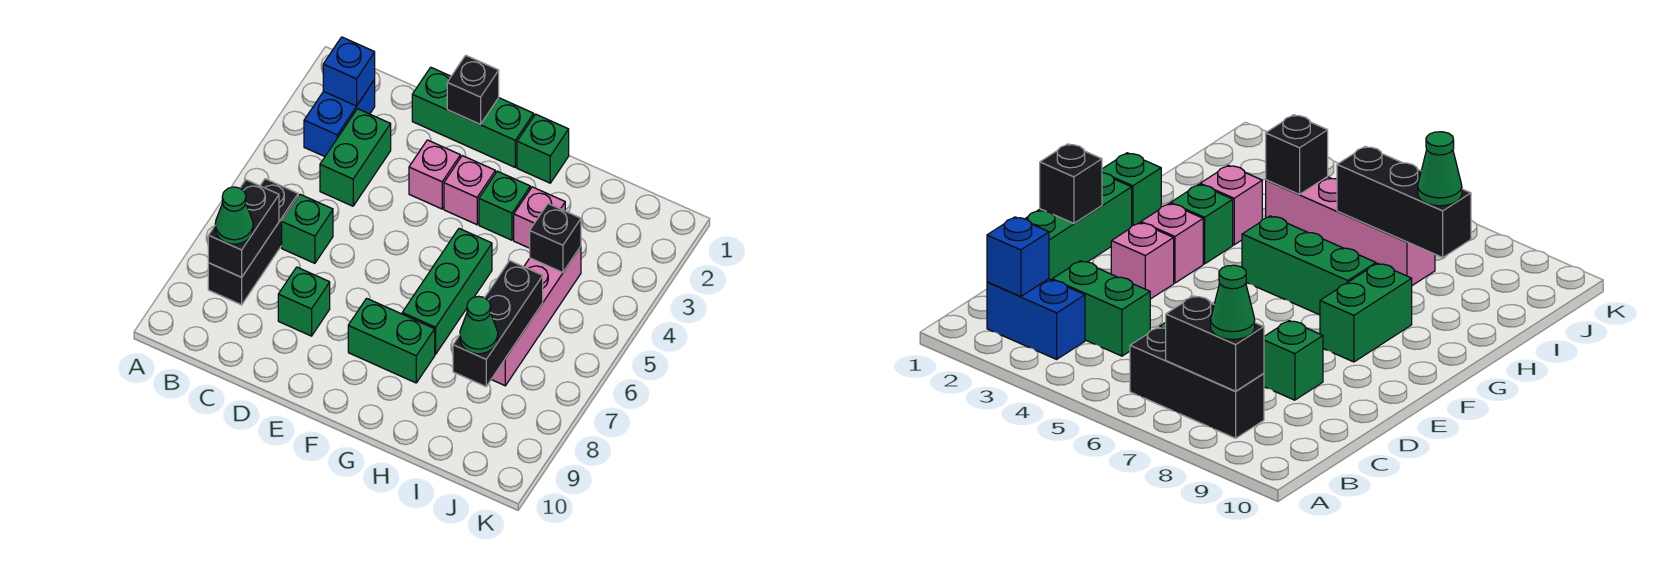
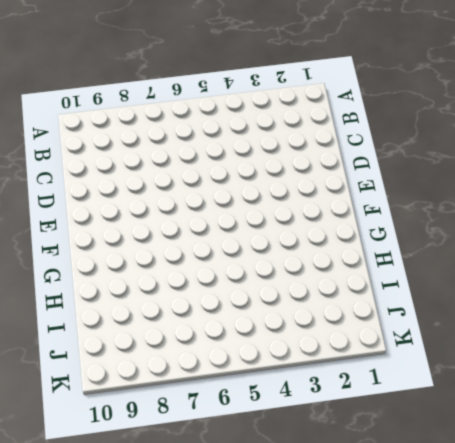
none -> blue brick B2:B3 level 1
none -> black brick B6:B8 level 1
none -> green brick C3:C4 level 1

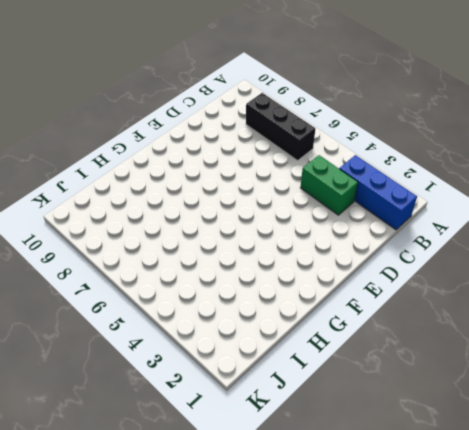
blue brick B1:B3 level 1 -> blue brick B2:B3 level 1
none -> green brick C6 level 1
none -> green brick D1:F1 level 1
none -> green brick D8 level 1

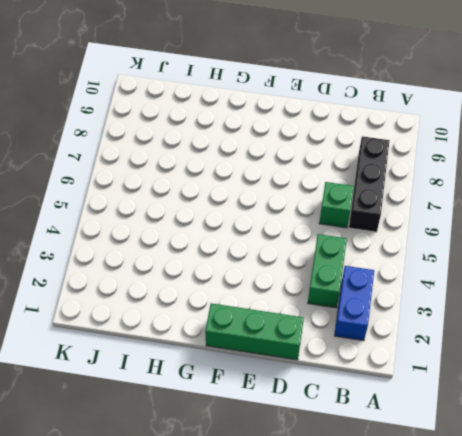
none -> green brick D8 level 1
none -> pink brick E3 level 1
none -> pink brick F3 level 1

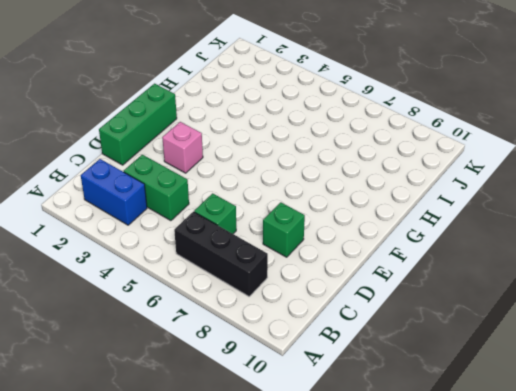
none -> pink brick F3 level 1
none -> green brick F8:G8 level 1
none -> green brick G1 level 1

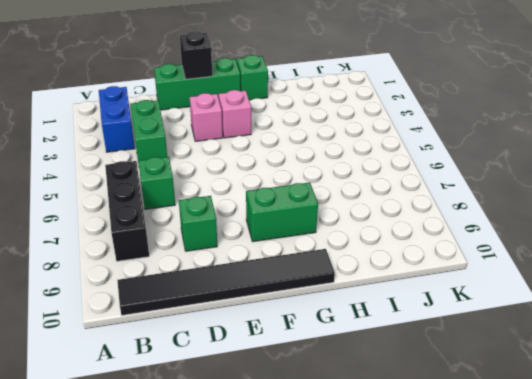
black tile B10:G10 level 1 -> none
none -> green brick G3 level 1
none -> green brick G5:G7 level 1
none -> pink brick H3 level 1

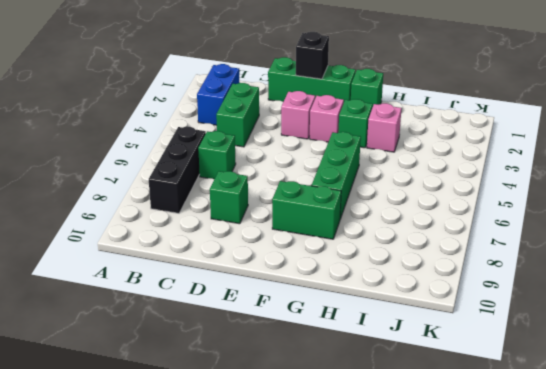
none -> pink brick I4:I7 level 1
none -> blue brick B2 level 2
none -> black brick B7:B8 level 2

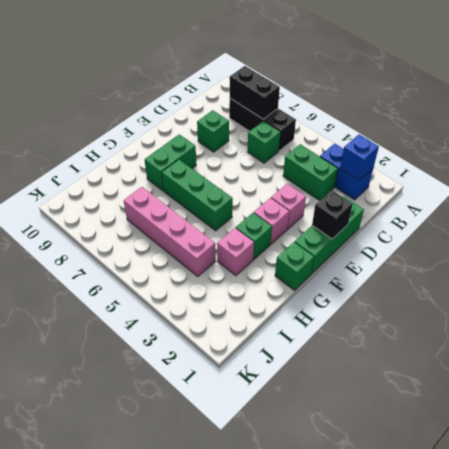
none -> black brick I4 level 2
none -> black brick I6:I8 level 2
none -> green cone B8 level 3

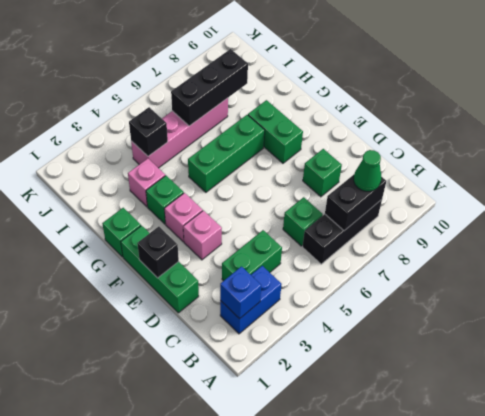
none -> green cone I8 level 3

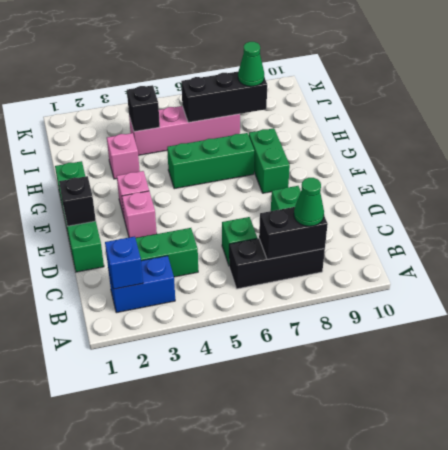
none -> green brick G3 level 1

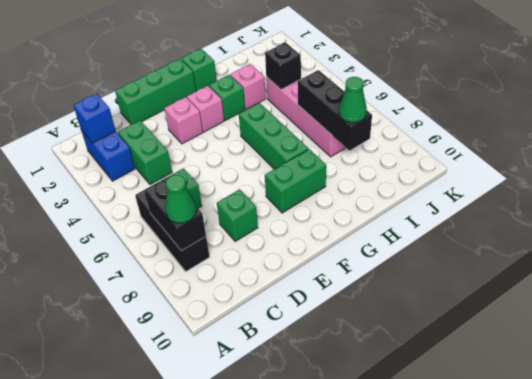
none -> black brick E1 level 2

